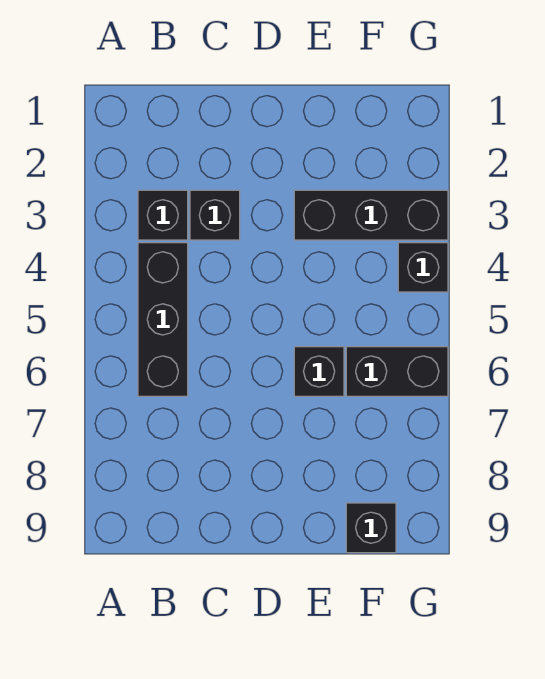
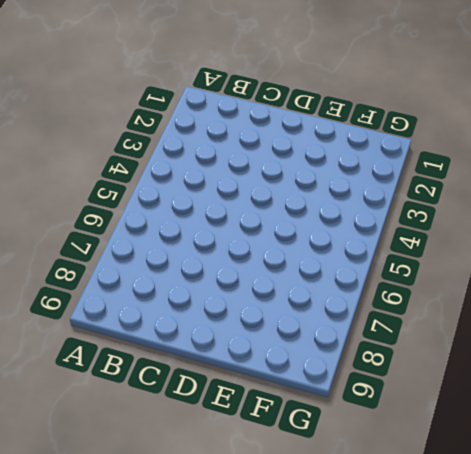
none -> black brick B3 level 1
none -> black brick B4:B6 level 1

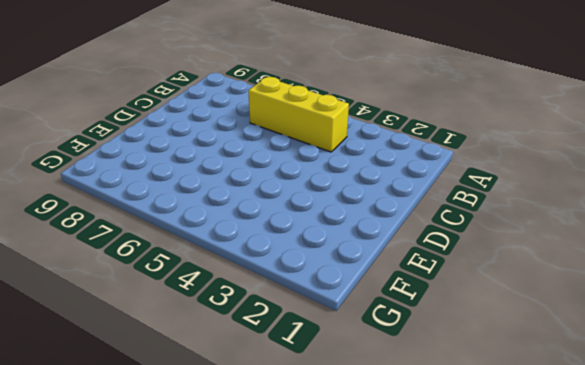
yellow brick B4:B6 level 1 -> black brick B4:B6 level 1
none -> black brick B3 level 1
none -> black brick C3 level 1

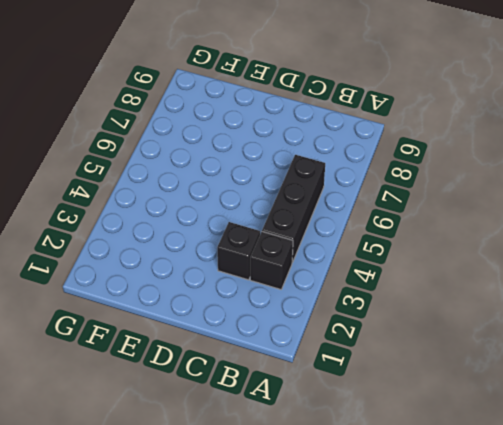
none -> black brick E3:G3 level 1
none -> black brick E6 level 1

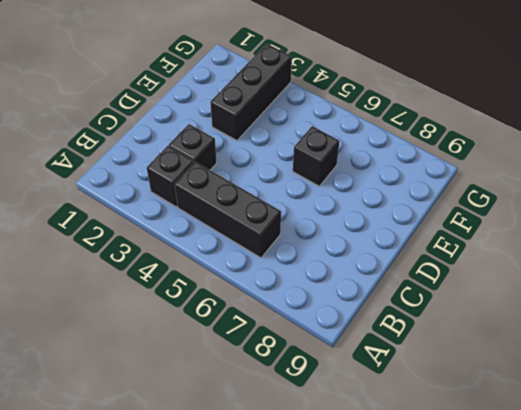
none -> black brick F6:G6 level 1
none -> black brick F9 level 1

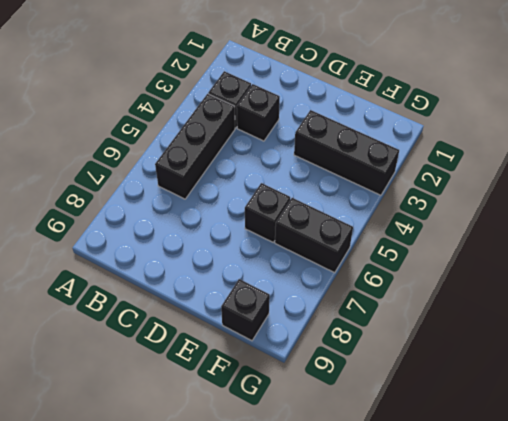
none -> black brick G4 level 1

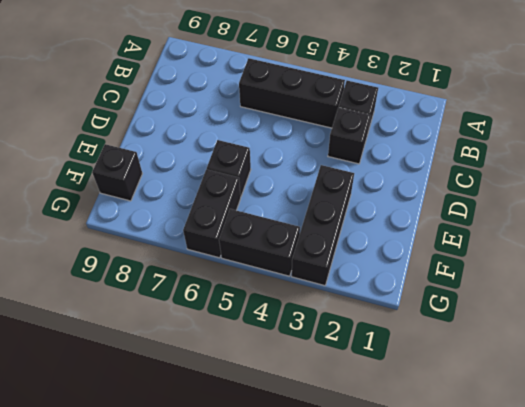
black brick G4:G5 level 1 -> black brick G4 level 1

